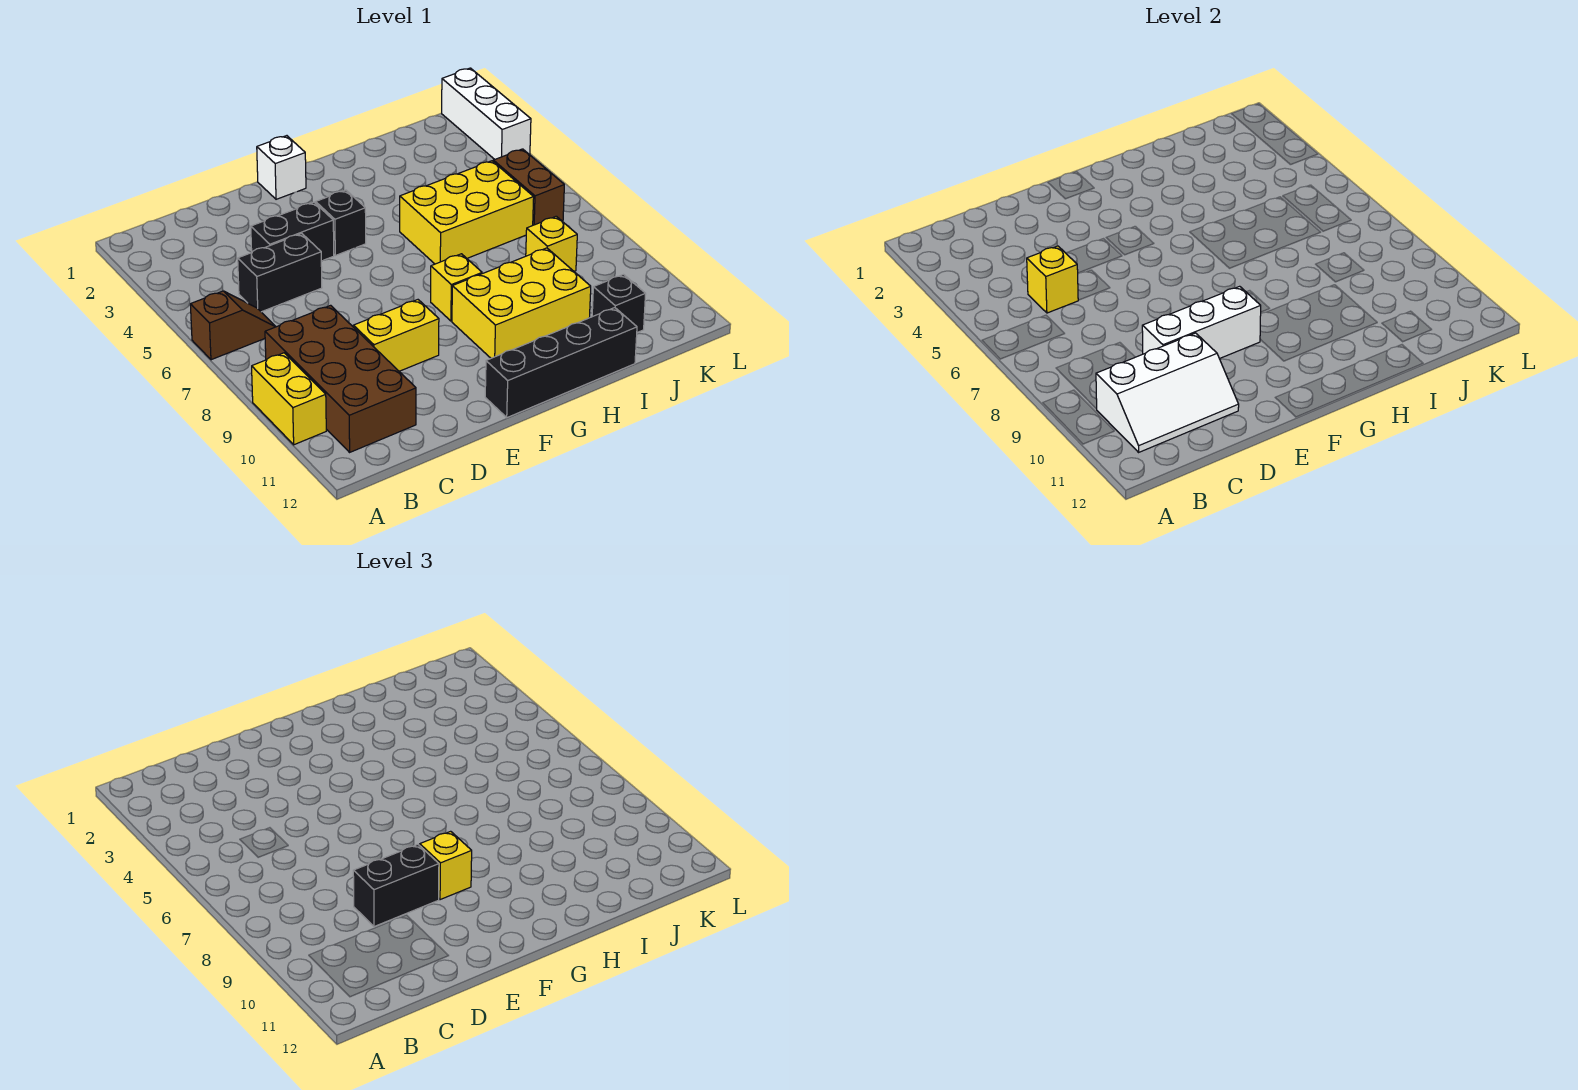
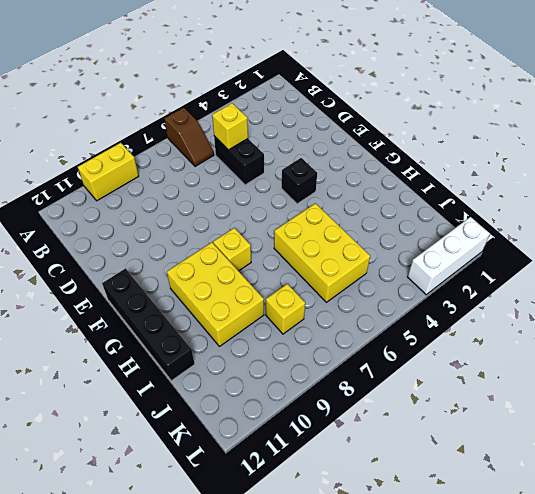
none -> brown brick B8:C11 level 1
none -> black brick D4:E4 level 1
none -> yellow brick D9:E9 level 1

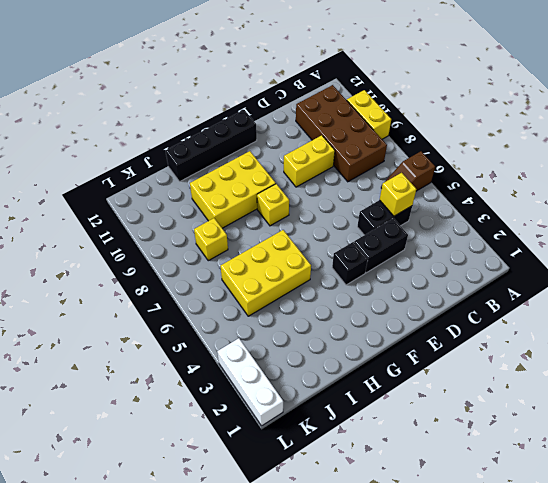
none -> white brick F1 level 1
none -> black brick J11 level 1
none -> brown brick K5:K6 level 1

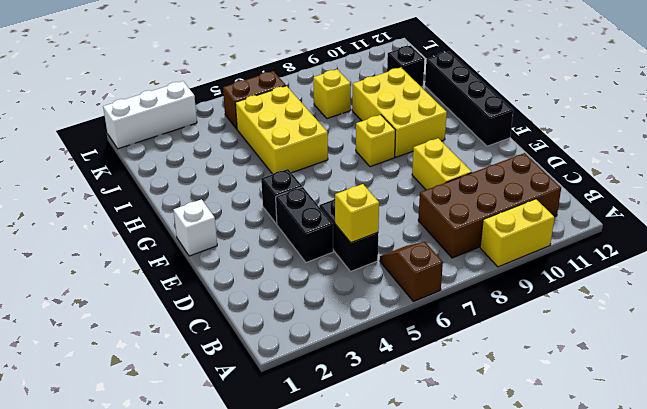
none -> white slope B10:D11 level 2 top 10
none -> white brick D9:F9 level 2
none -> black brick D9:E9 level 3

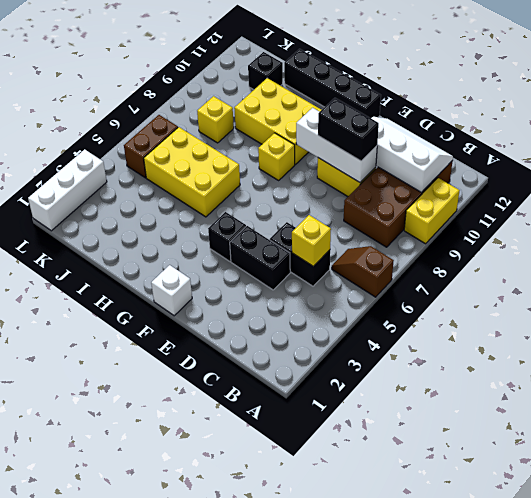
none -> yellow brick F9 level 3

